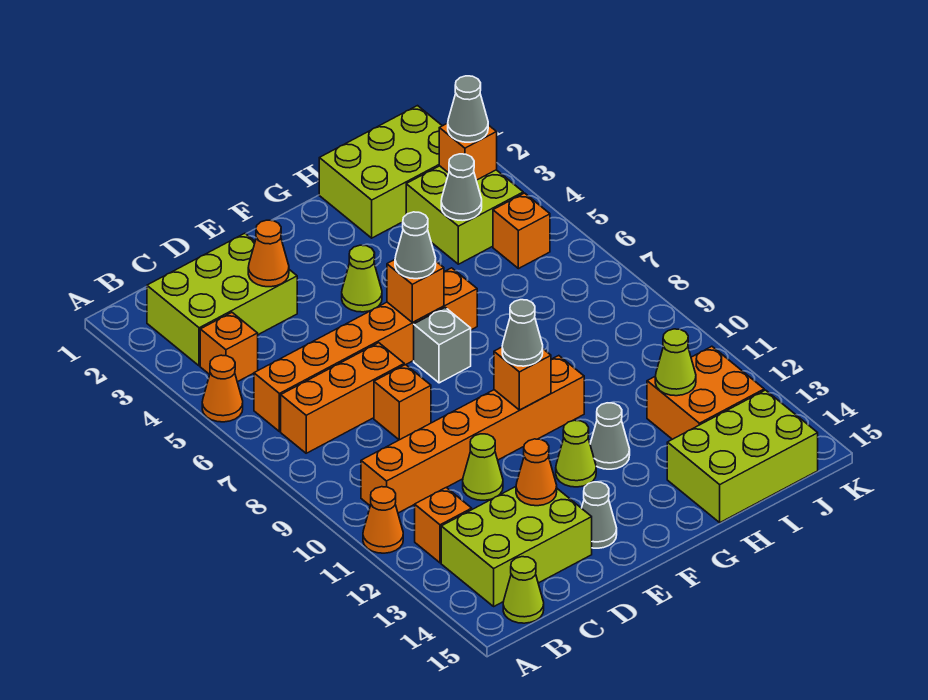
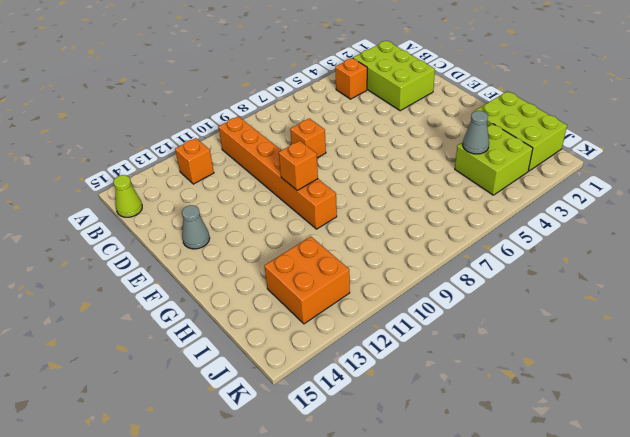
none -> orange cone A5 level 1
none -> orange cone A11 level 1
none -> orange brick B6:G6 level 1
none -> orange brick B7:D7 level 1

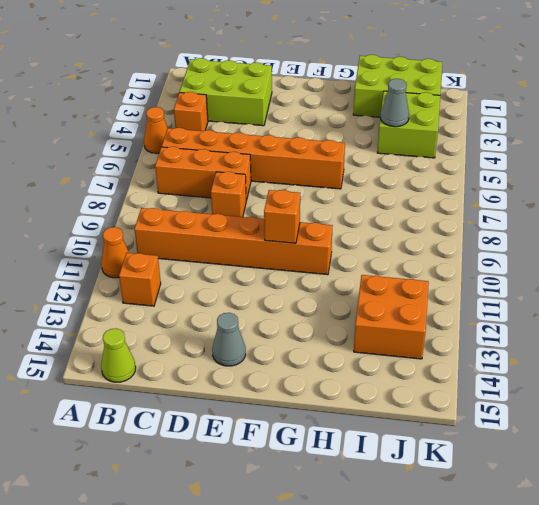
none -> lime brick B13:D14 level 1
none -> lime cone D11 level 1
none -> lime cone F4 level 1
none -> grey brick F7 level 1

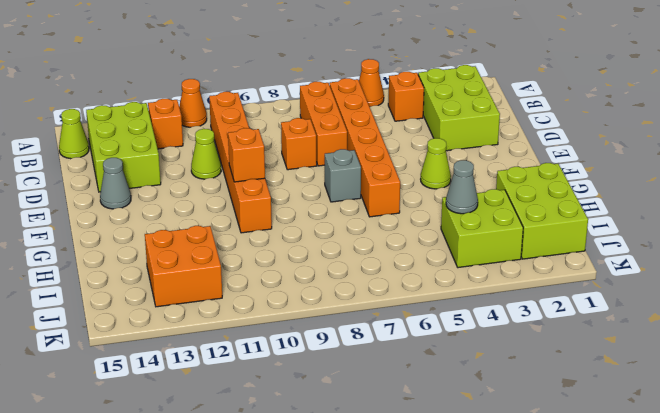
none -> lime cone F12 level 1
none -> grey cone G12 level 1
none -> lime brick H14:J15 level 1
none -> orange brick J5 level 1

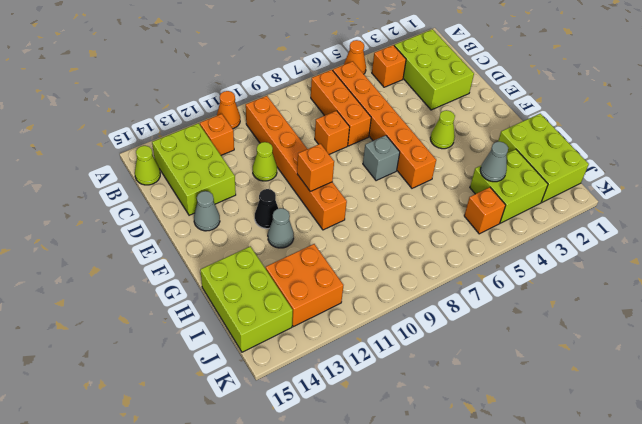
black cone F12 level 1 -> lime cone F12 level 1
none -> orange cone D3 level 2
none -> orange cone D13 level 2
none -> orange brick F6 level 2
none -> lime cone I12 level 2

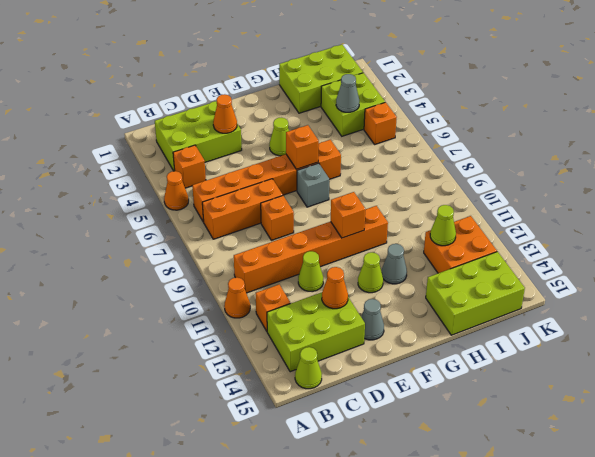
none -> orange brick J3 level 2
none -> grey cone F6 level 3
none -> grey cone F10 level 3
none -> grey cone J3 level 3

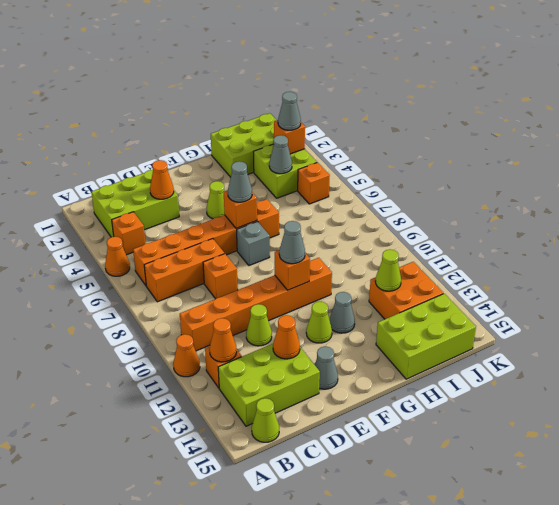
orange cone B12 level 2 -> none

